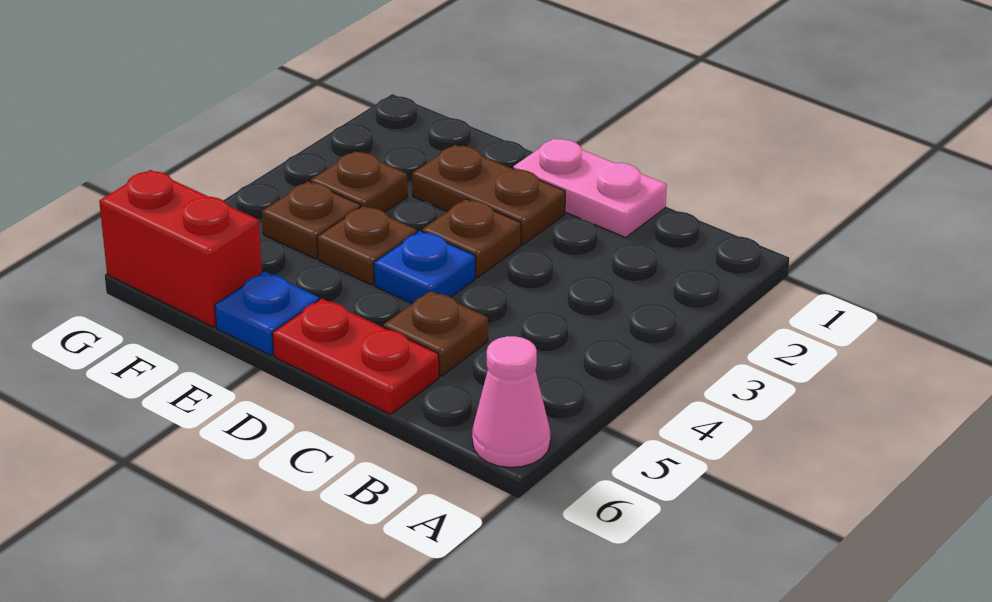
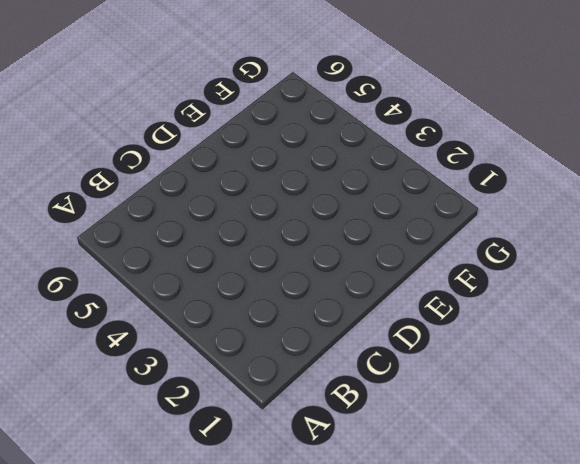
none -> pink cone A6 level 1
none -> pink plate C1:D1 level 1
none -> brown plate C5 level 1

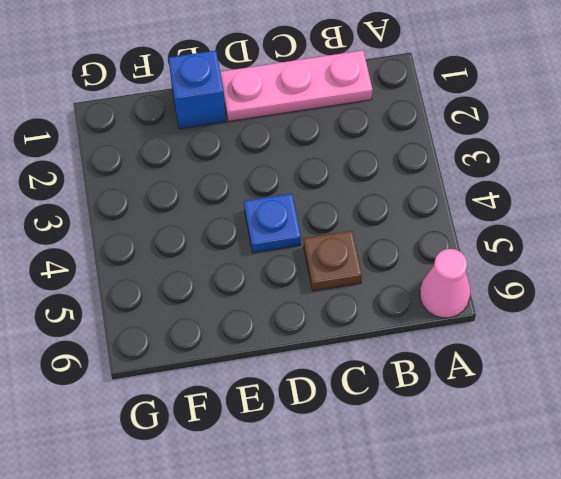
pink plate B1:D1 level 1 -> pink plate C1:D1 level 1
blue brick E1 level 1 -> none
none -> red plate C6:D6 level 1
none -> brown plate D2:E2 level 1
none -> brown plate D3 level 1

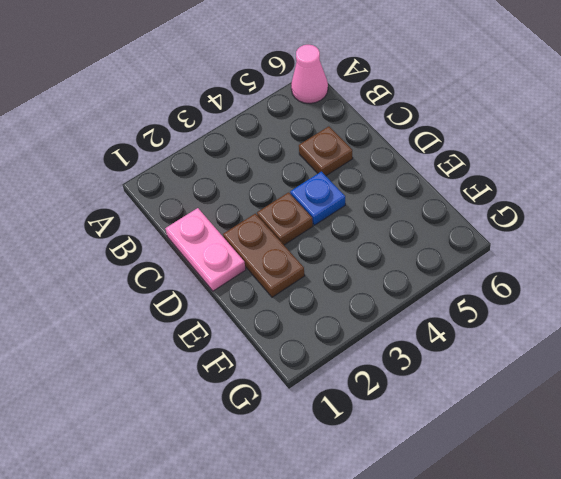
none -> red plate C6:D6 level 1
none -> brown plate E4 level 1
none -> blue plate E6 level 1

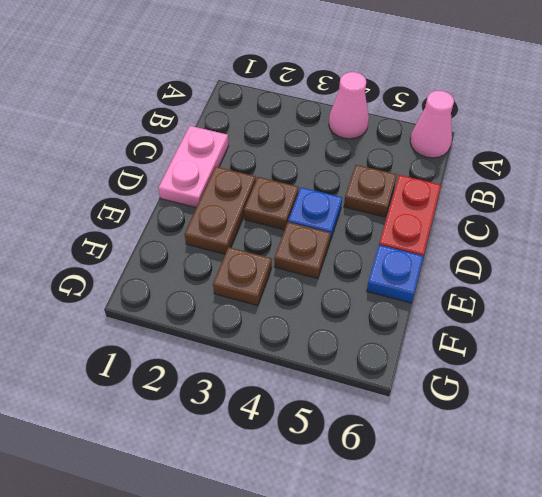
pink cone A4 level 1 -> none
none -> brown plate F4 level 1
none -> red brick F6:G6 level 1

